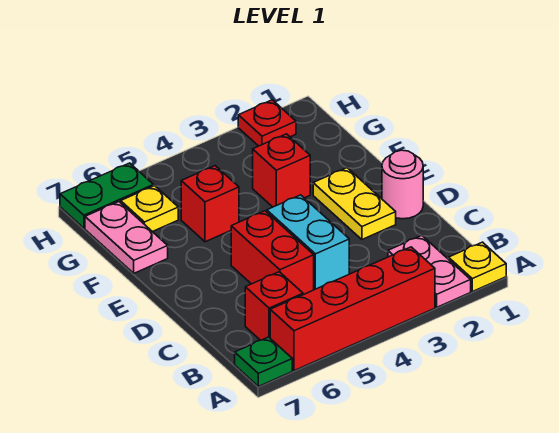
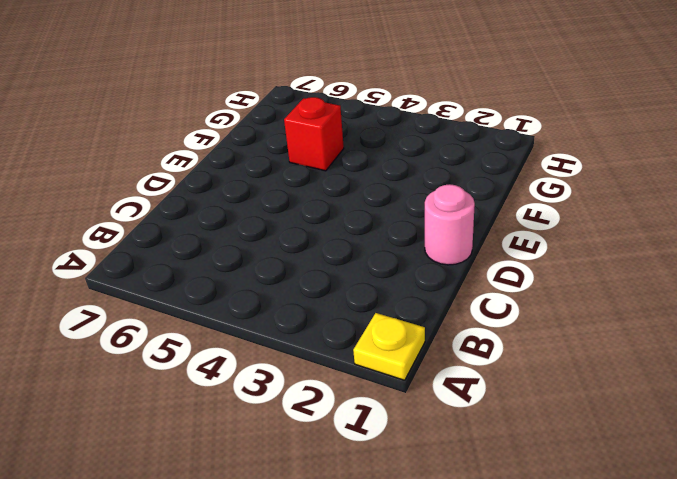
none -> pink plate A2:B2 level 1
none -> red brick A3:A6 level 1
none -> green plate A7 level 1

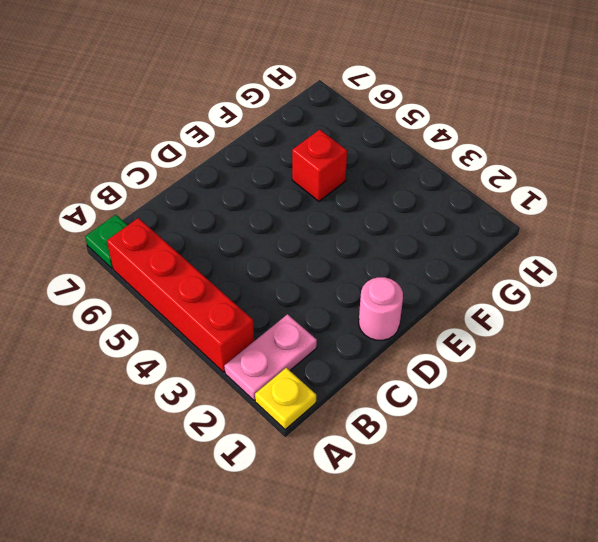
none -> red brick B6 level 1
none -> cyan brick C4:D4 level 1
none -> red brick C5:D5 level 1

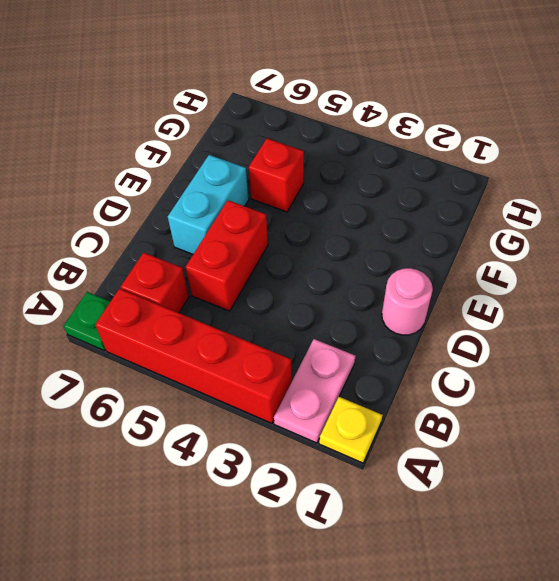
cyan brick D6:E6 level 1 -> cyan brick C4:D4 level 1
none -> yellow plate D2:E2 level 1
none -> red brick F3 level 1
none -> pink plate F7:G7 level 1

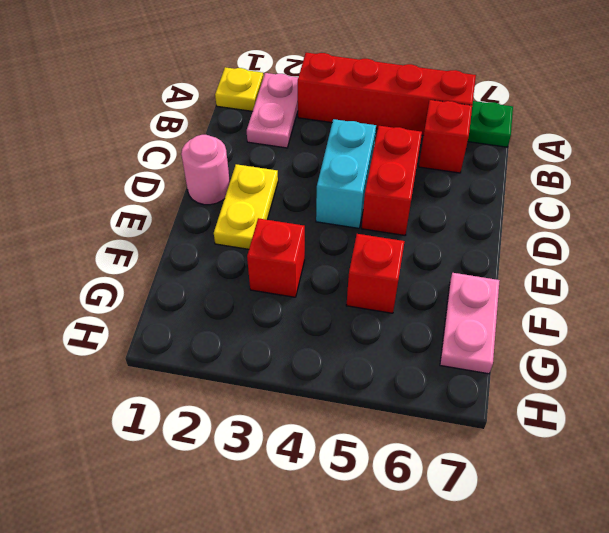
none -> yellow plate G6 level 1
none -> red plate H2 level 1
none -> green plate H6:H7 level 1

